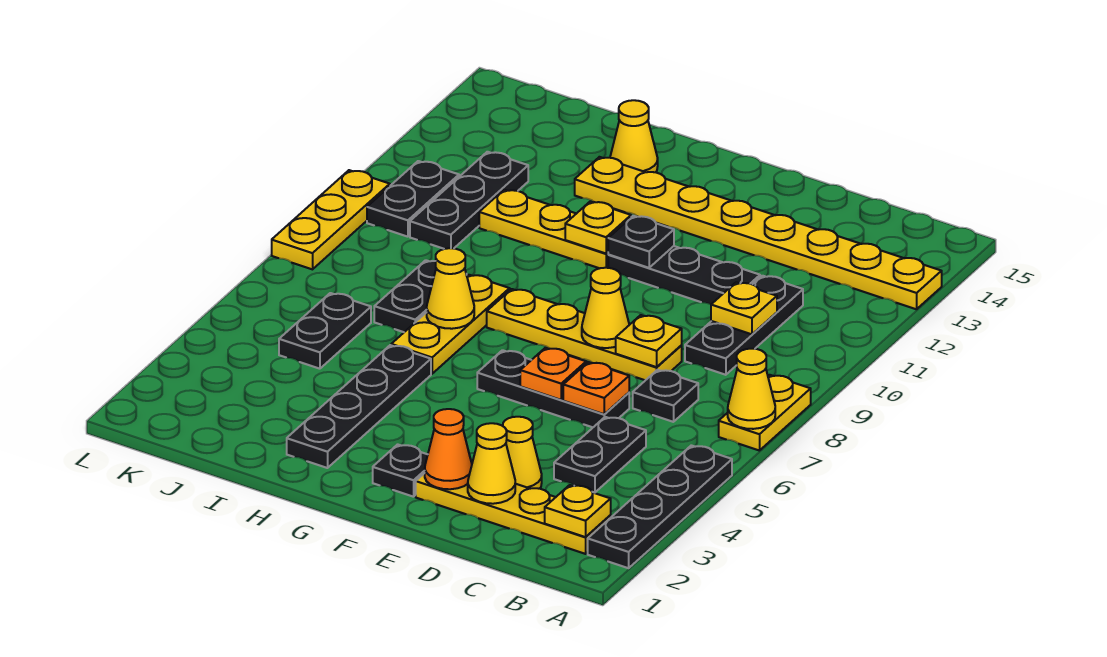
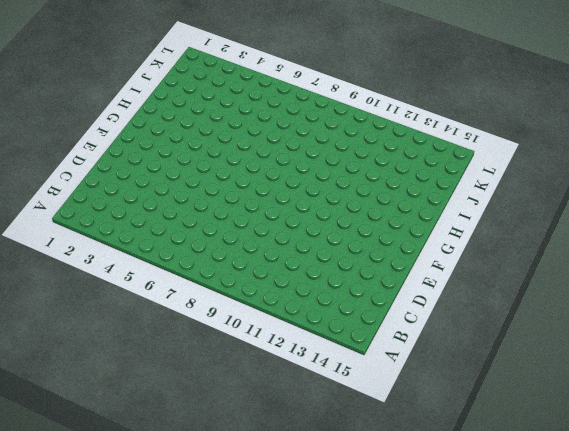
none -> black plate A2:A5 level 1
none -> yellow plate A7:A8 level 1
none -> yellow plate A13:H13 level 1
none -> yellow plate B2:E2 level 1

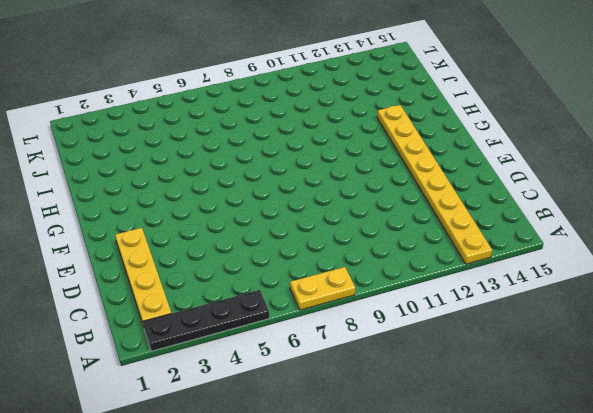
none -> black plate C4:C5 level 1
none -> black plate C7 level 1
none -> black plate C9:C11 level 1
none -> yellow cone D3 level 1

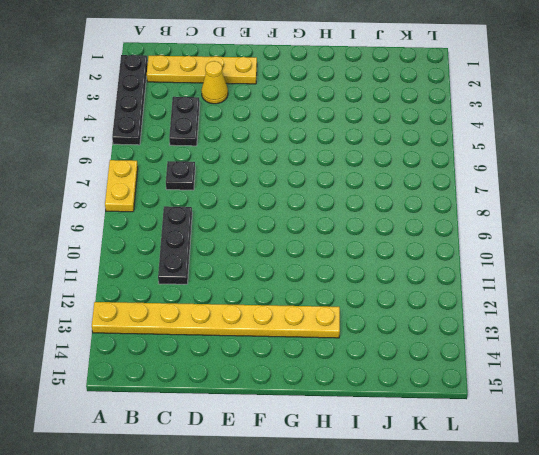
none -> black plate D6:F6 level 1
none -> yellow plate D8:G8 level 1
none -> black plate D11:F11 level 1
none -> black plate F2 level 1

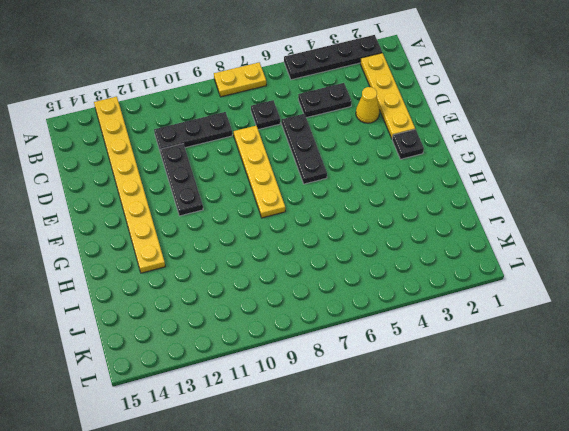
none -> yellow plate G11:I11 level 1
none -> black plate H2:H5 level 1
none -> yellow plate H6:H8 level 1
none -> yellow cone H14 level 1

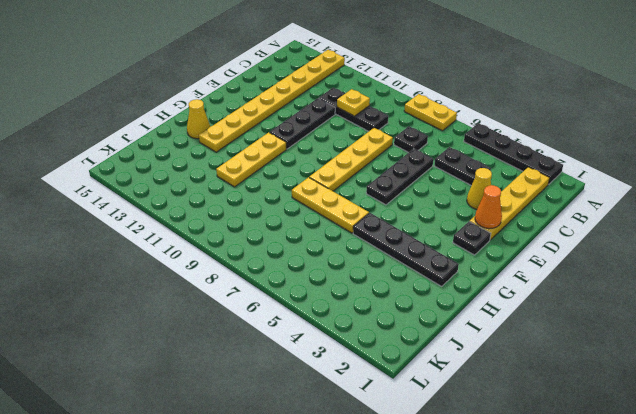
none -> black plate I7:I8 level 1
none -> black plate J5:J6 level 1
none -> black plate J10:J12 level 1
none -> black plate K10:K11 level 1

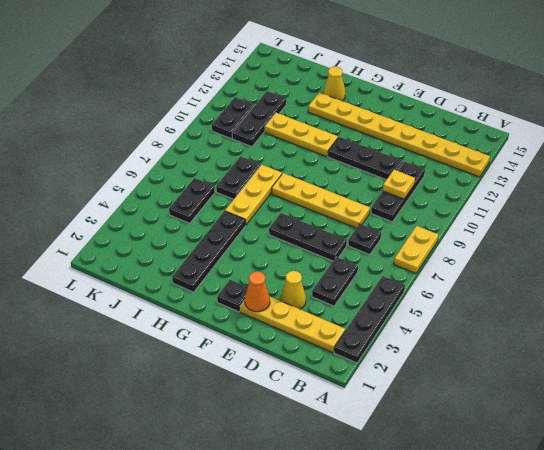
none -> yellow plate L8:L10 level 1
none -> yellow cone A7 level 2
none -> yellow plate B2 level 2
none -> yellow cone D2 level 2

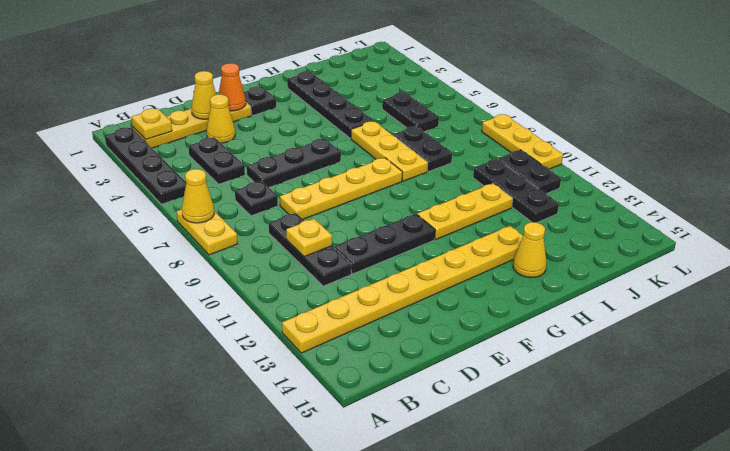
none -> orange plate D6 level 2
none -> yellow plate D8 level 2
none -> orange plate E6 level 2
none -> yellow cone E8 level 2

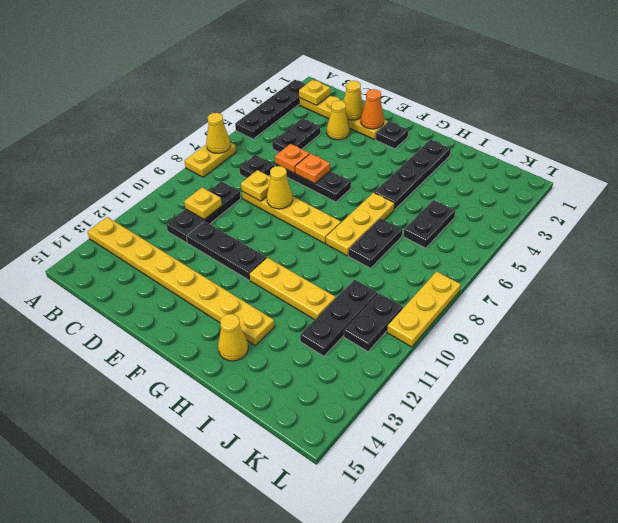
none -> black plate F11 level 2
none -> yellow plate G11 level 2
none -> yellow cone H7 level 2

